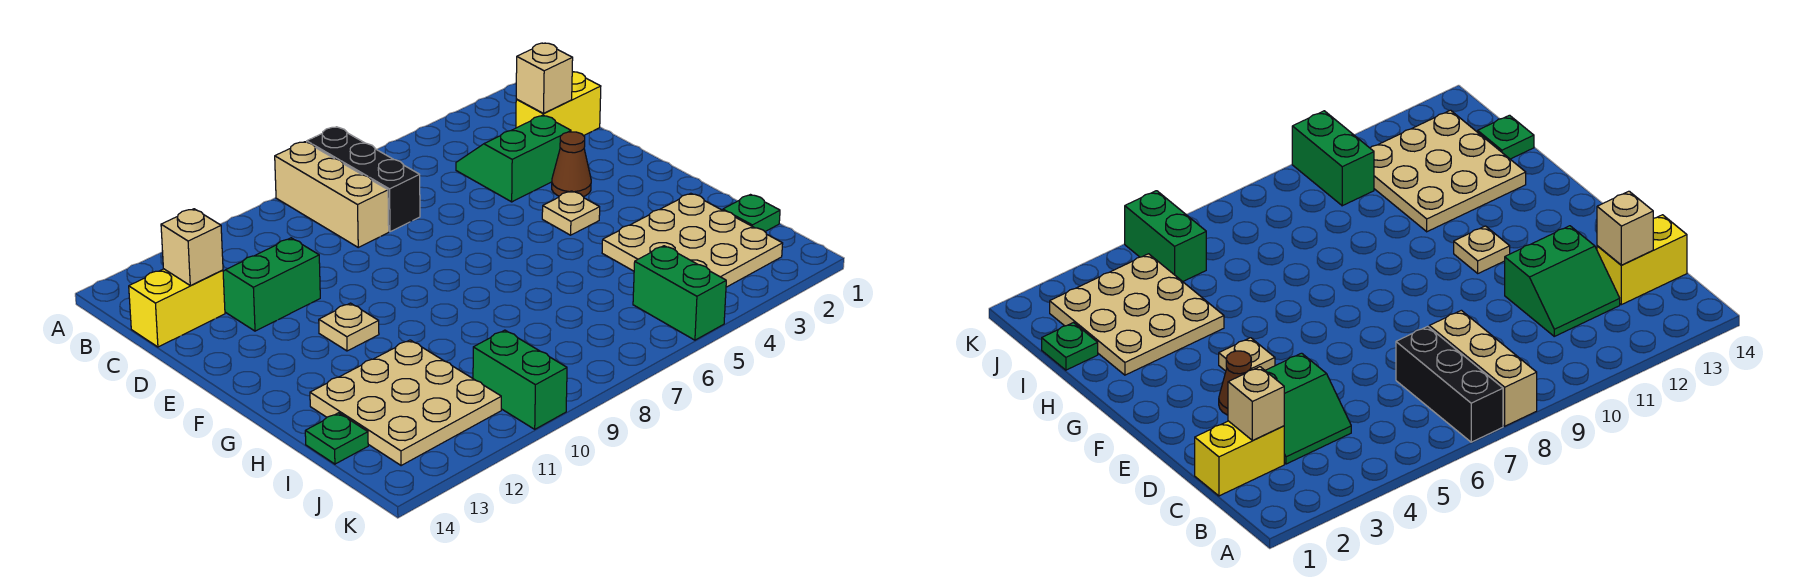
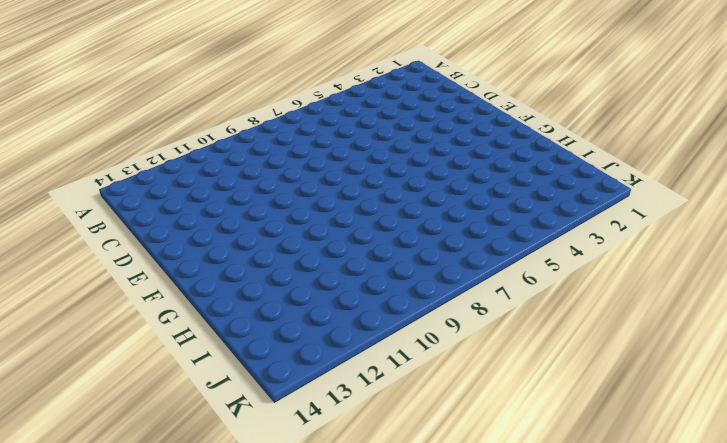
none -> black brick A7:C7 level 1
none -> tan brick A8:C8 level 1
none -> yellow brick C1:C2 level 1

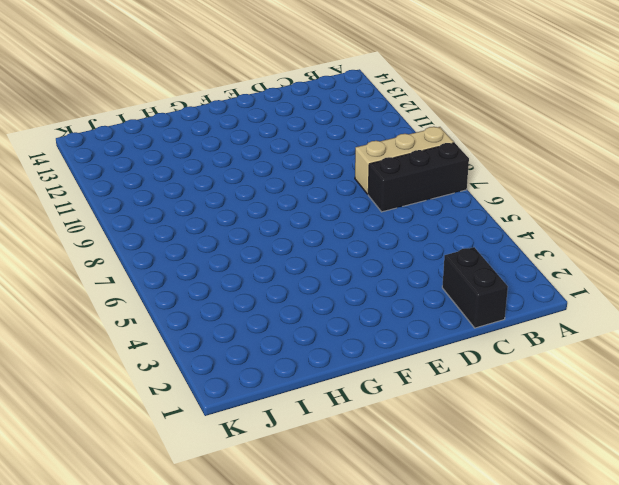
black brick C1:C2 level 1 -> yellow brick C1:C2 level 1
none -> green slope C3:D4 level 1 top D
none -> green slope C11:D12 level 1 top D
none -> yellow brick C13:C14 level 1

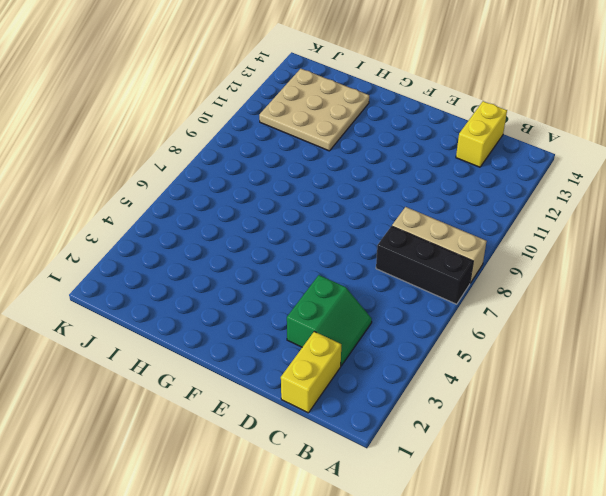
none -> green slope C11:D12 level 1 top D
none -> brown cone E3 level 1
none -> tan plate F4 level 1

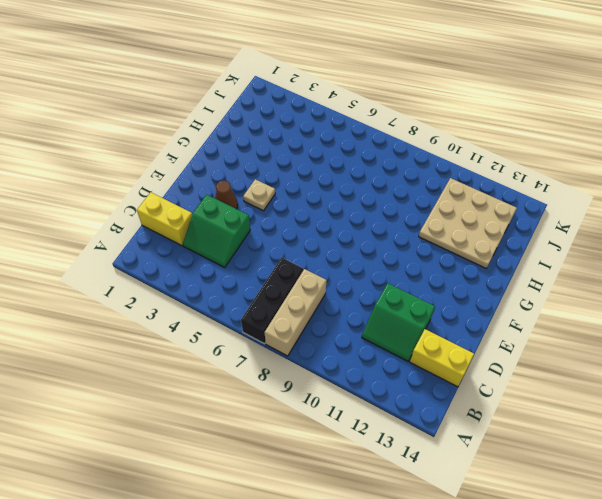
none -> tan plate F11 level 1
none -> tan plate H2:J4 level 1
none -> green plate I1 level 1

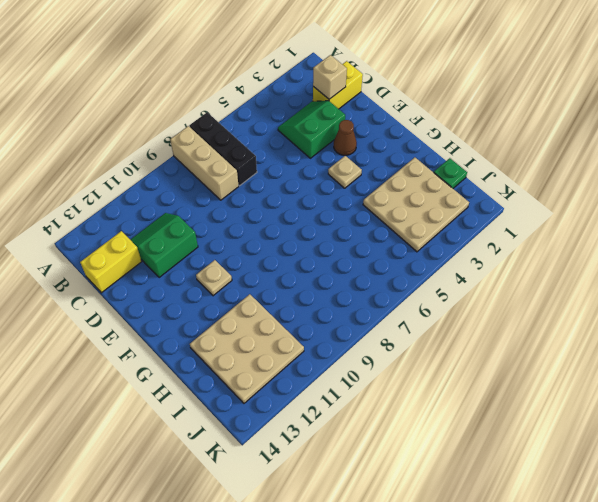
none -> green plate I14 level 1
none -> green brick J5:K5 level 1
none -> green brick J10:K10 level 1

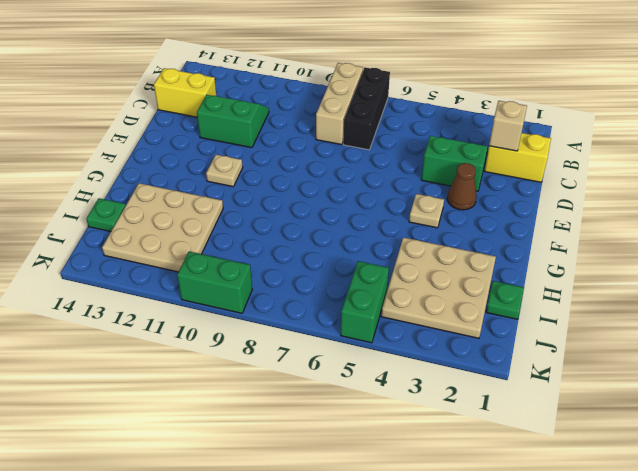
green brick K9:K10 level 1 -> green brick J10:K10 level 1
none -> tan brick C13 level 2

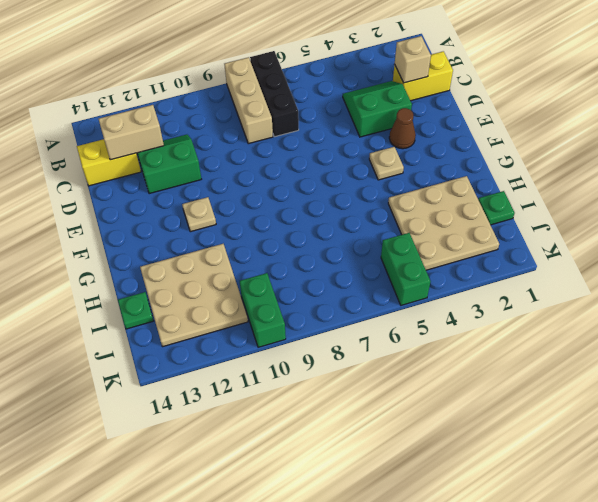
tan brick C12:C13 level 2 -> tan brick C13 level 2

